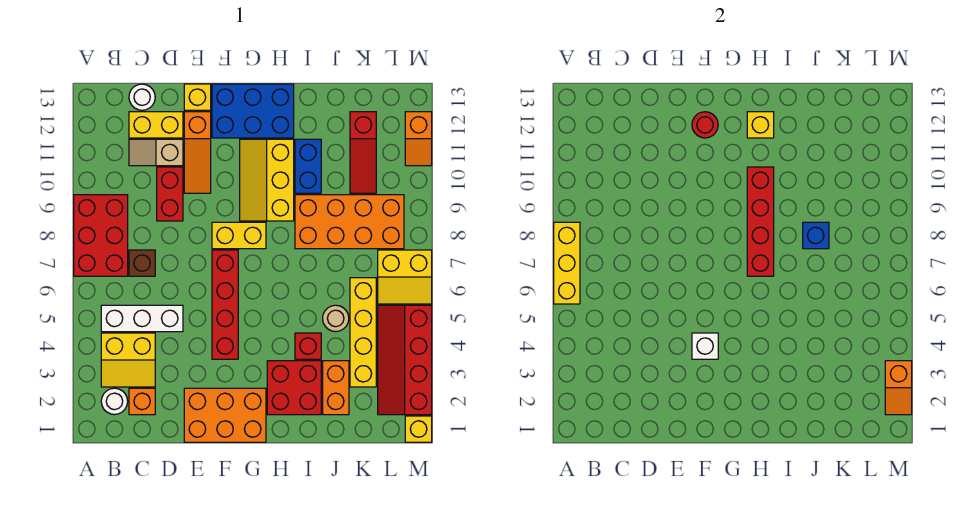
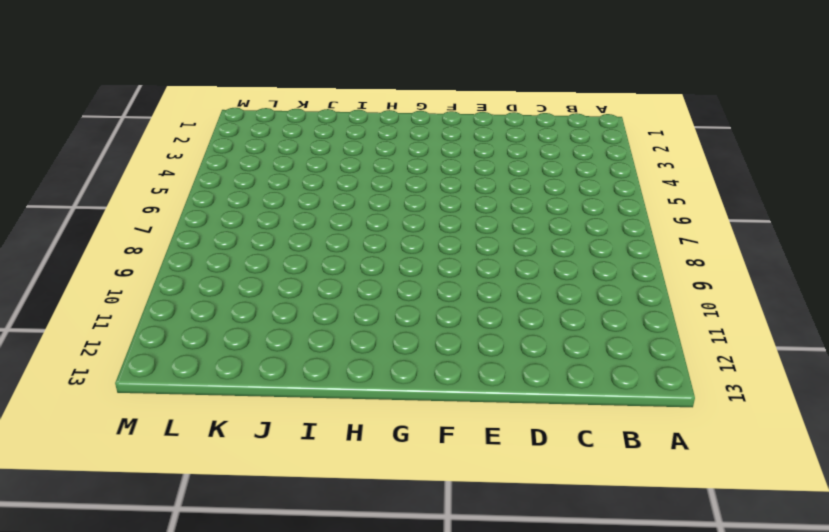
none -> red brick A7:B9 level 1
none -> white round brick B2 level 1
none -> yellow slope B3:C4 level 1 top 4
none -> white brick B5:D5 level 1

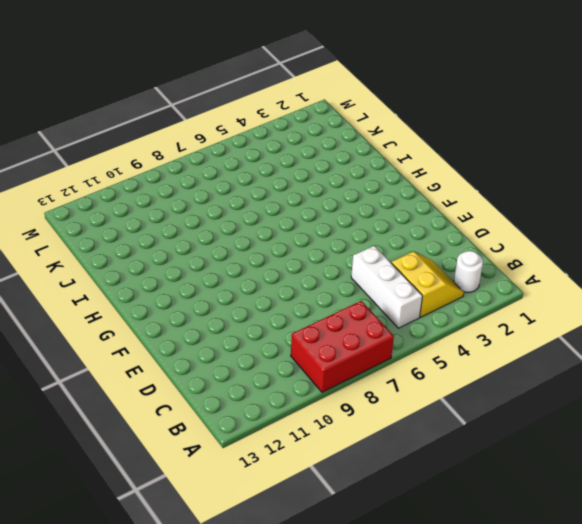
none -> orange brick C2 level 1
none -> brown brick C7 level 1
none -> tan slope C11:D11 level 1 top D
none -> yellow brick C12:D12 level 1

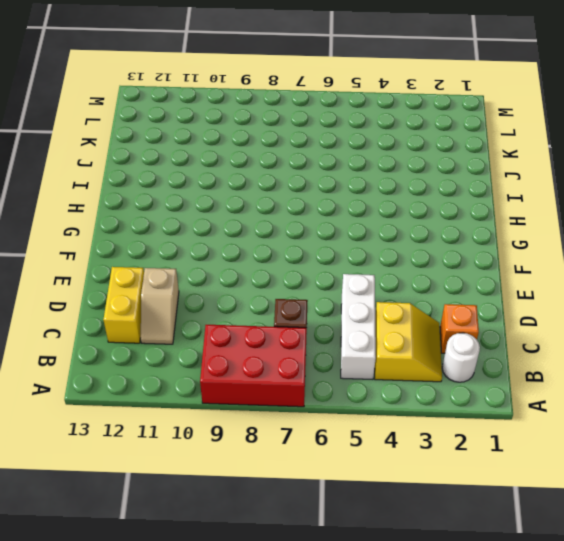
none -> white round brick C13 level 1
none -> red brick D9:D10 level 1
none -> orange brick E1:G2 level 1
none -> orange slope E10:E12 level 1 top 12

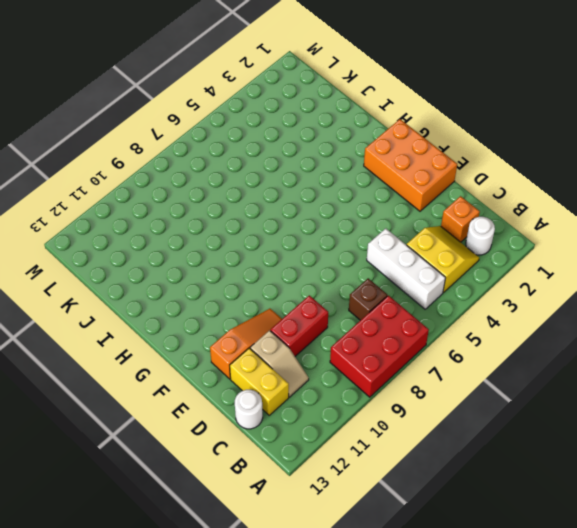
none -> yellow brick E13 level 1
none -> red brick F4:F7 level 1
none -> yellow brick F8:G8 level 1
none -> blue brick F12:H13 level 1

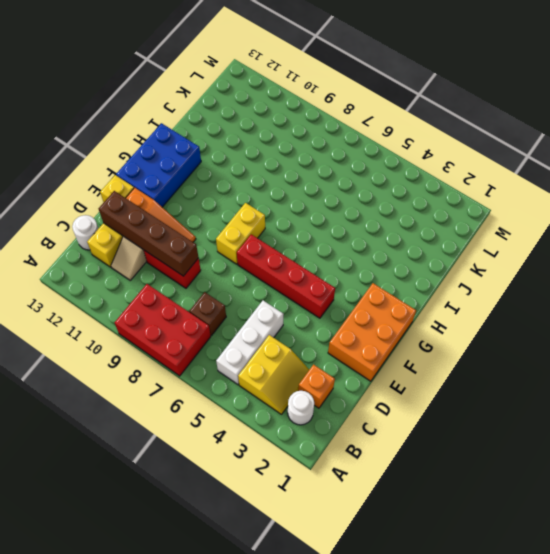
brown brick D9:D12 level 2 -> none
none -> yellow slope G9:H11 level 1 top H
none -> red brick H2:I3 level 1
none -> red brick I4 level 1
none -> orange brick I8:L9 level 1

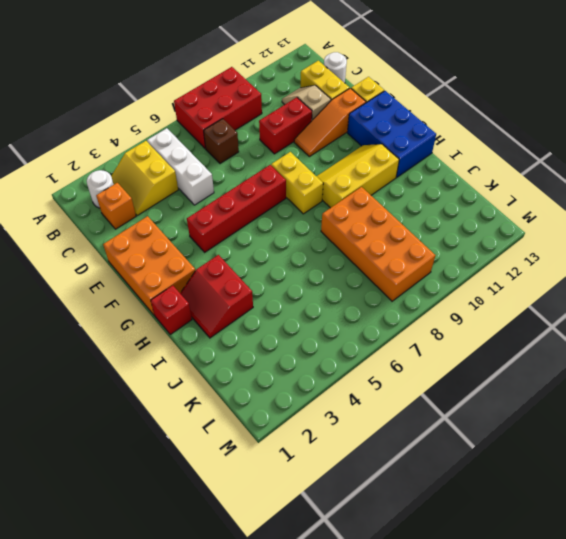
red brick H1 level 1 -> red brick I4 level 1
red slope H2:I3 level 1 top 3 -> red brick H2:I3 level 1
none -> blue brick I10:I11 level 1
none -> orange brick J2:J3 level 1
none -> tan round brick J5 level 1
none -> yellow brick K3:K6 level 1

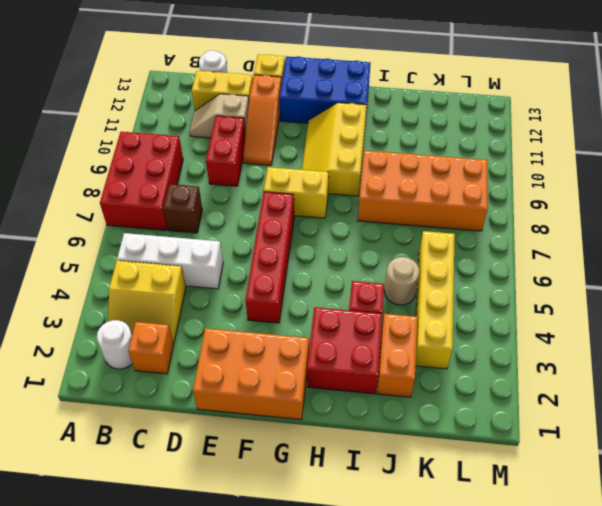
none -> blue brick I10:I11 level 1
none -> red slope K10:K12 level 1 top 12
none -> red slope L2:M5 level 1 top M
none -> yellow slope L6:M7 level 1 top 7

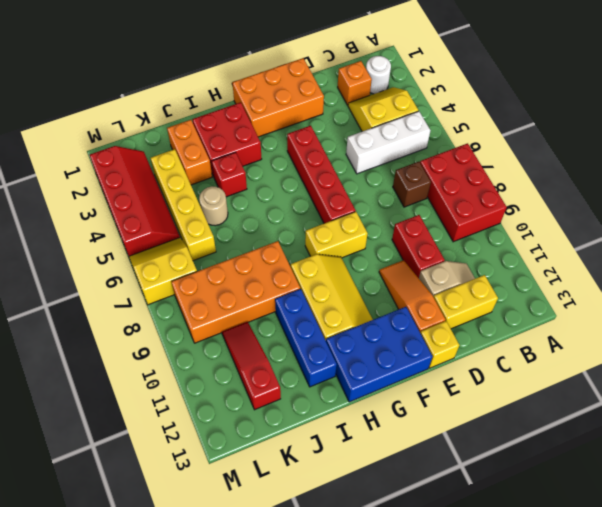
blue brick I10:I12 level 1 -> blue brick I10:I11 level 1
none -> white round brick C13 level 1
none -> yellow brick M1 level 1
none -> orange slope M11:M12 level 1 top 12
none -> yellow brick A6:A8 level 2

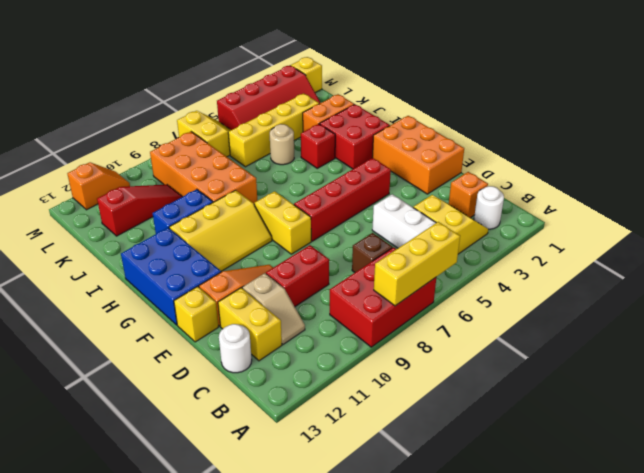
none -> white brick F4 level 2
none -> red round brick F12 level 2
none -> red brick H7:H10 level 2
none -> yellow brick H12 level 2

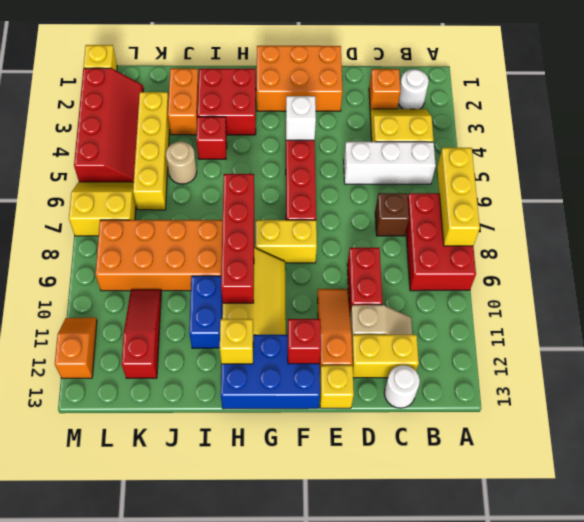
red brick F12 level 2 -> red round brick F12 level 2
none -> blue brick J8 level 2
none -> orange slope M2:M3 level 2 top 3

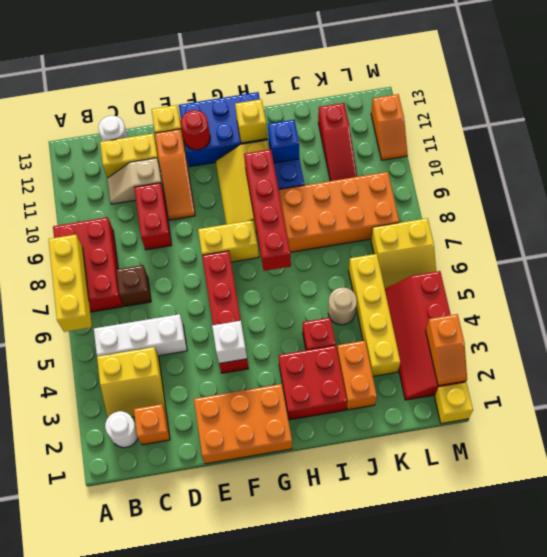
blue brick I11 level 2 -> blue brick J8 level 2

